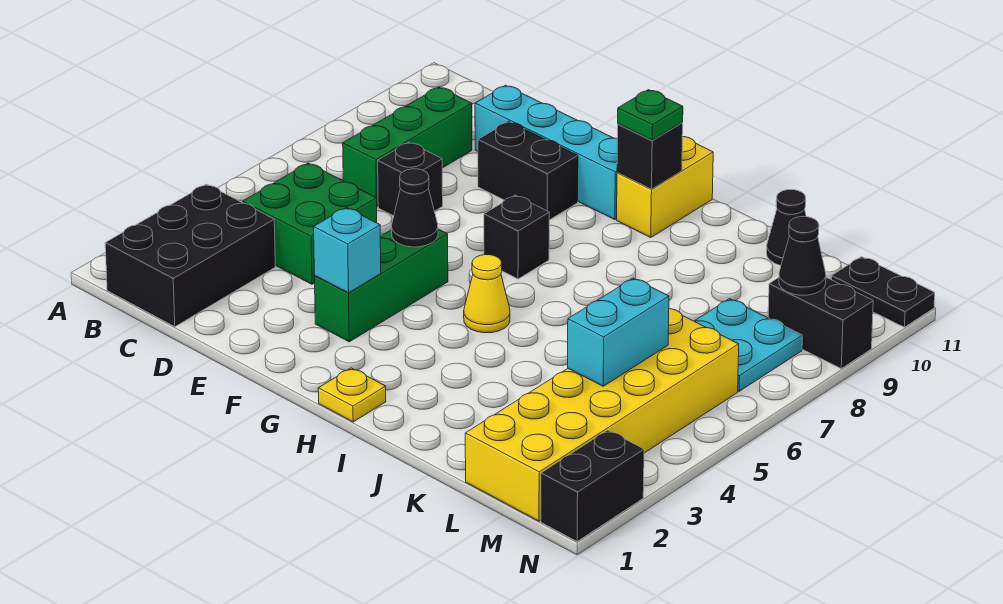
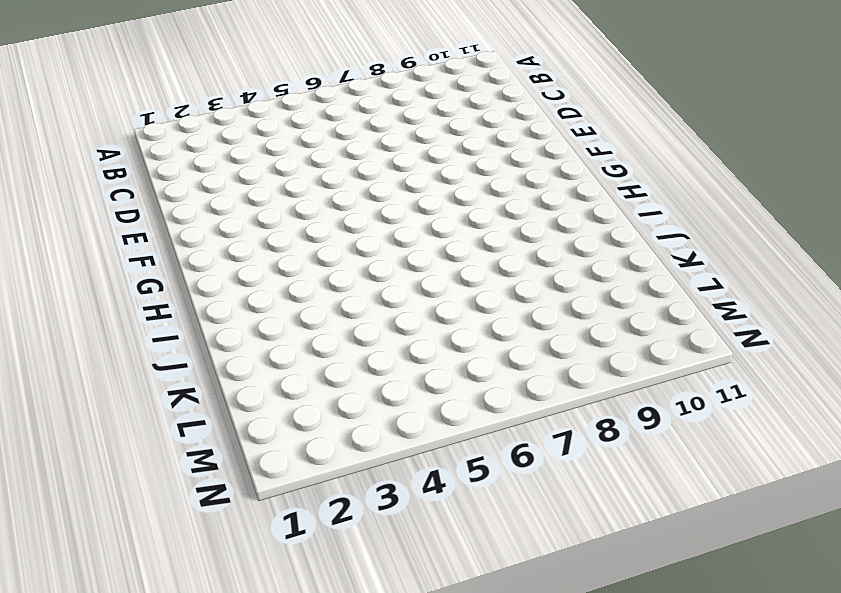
none -> black brick B1:C3 level 1
none -> green brick C4:D5 level 1
none -> green brick C7:C9 level 1

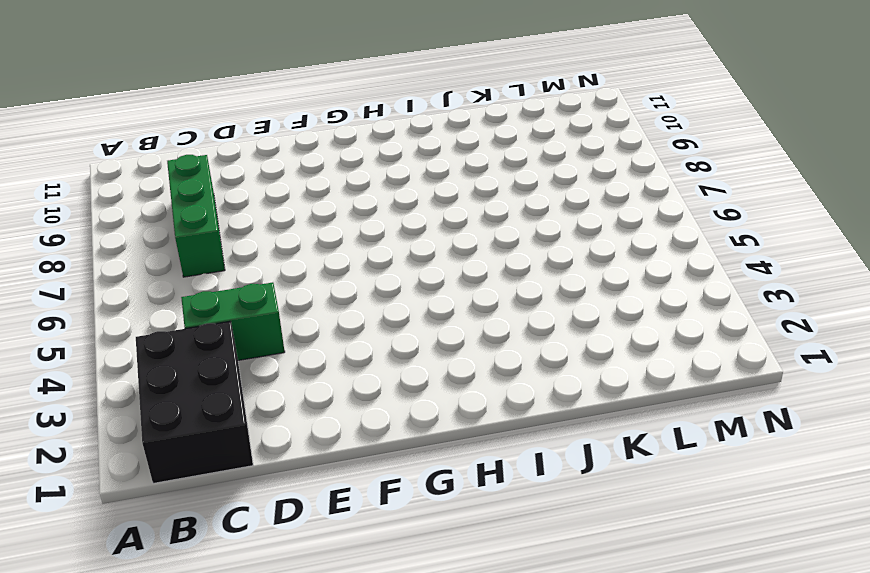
green brick C4:D4 level 1 -> green brick C4:D5 level 1
none -> black brick D7 level 1
none -> cyan brick D10:G10 level 1
none -> black brick E9:F9 level 1

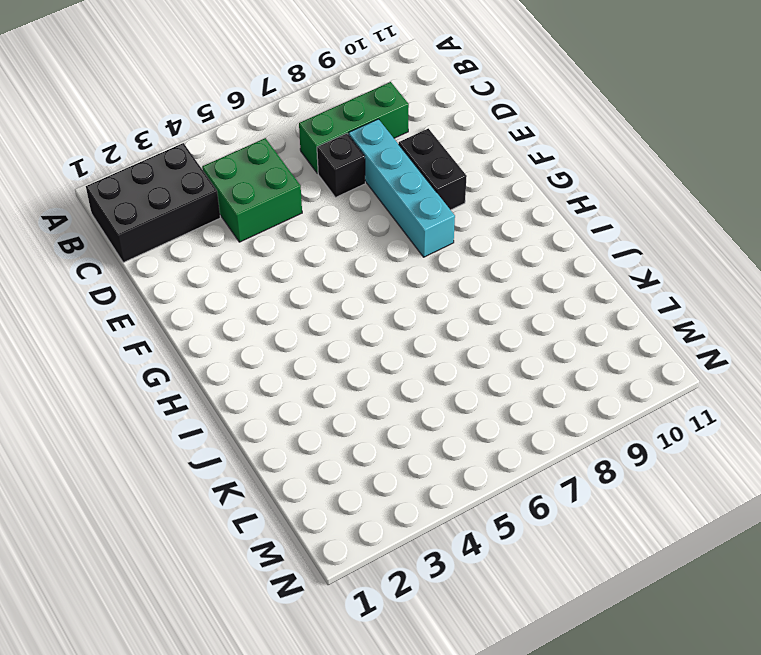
cyan brick D8:G8 level 1 -> cyan brick D10:G10 level 1
none -> green brick F3:F5 level 1
none -> black brick G7 level 1
none -> yellow plate H1 level 1

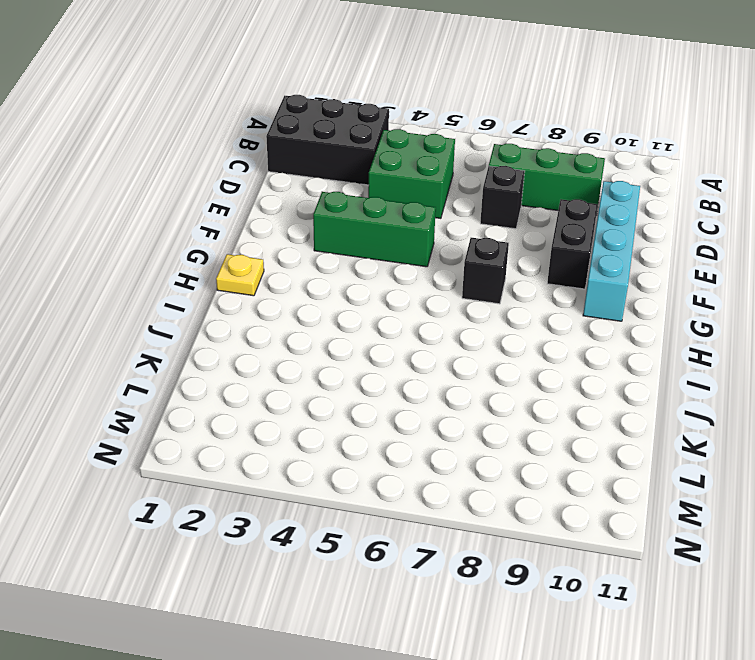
none -> yellow cone H5 level 1
none -> yellow brick H10:H11 level 1
none -> black cone K11 level 1

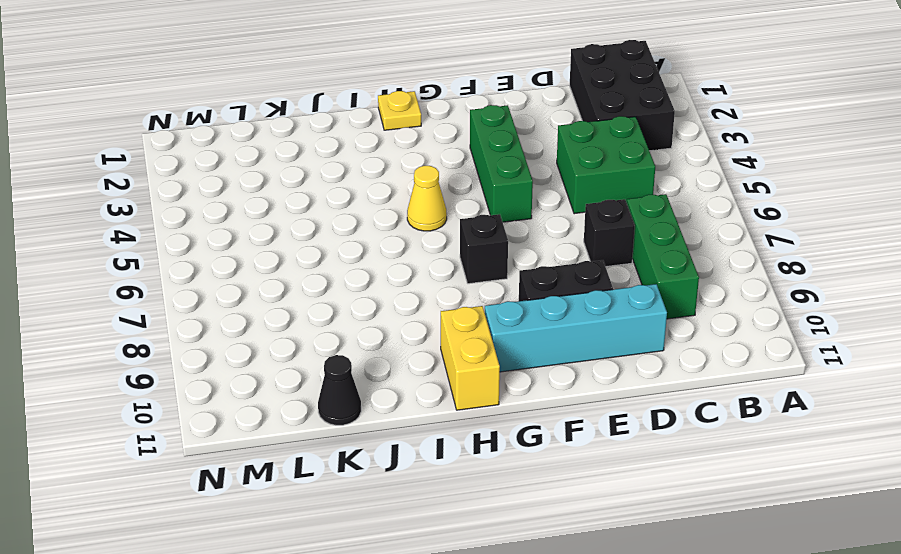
none -> yellow brick L1:M6 level 1
none -> cyan plate L7:M8 level 1
none -> black brick M9:N9 level 1

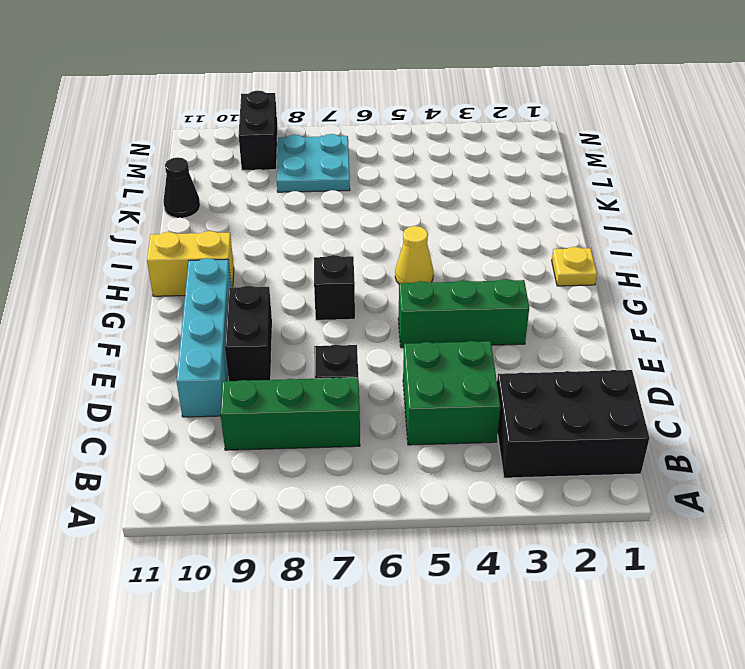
none -> yellow brick L1:M6 level 1
none -> black plate M11:N11 level 1
none -> black brick N1:N2 level 1

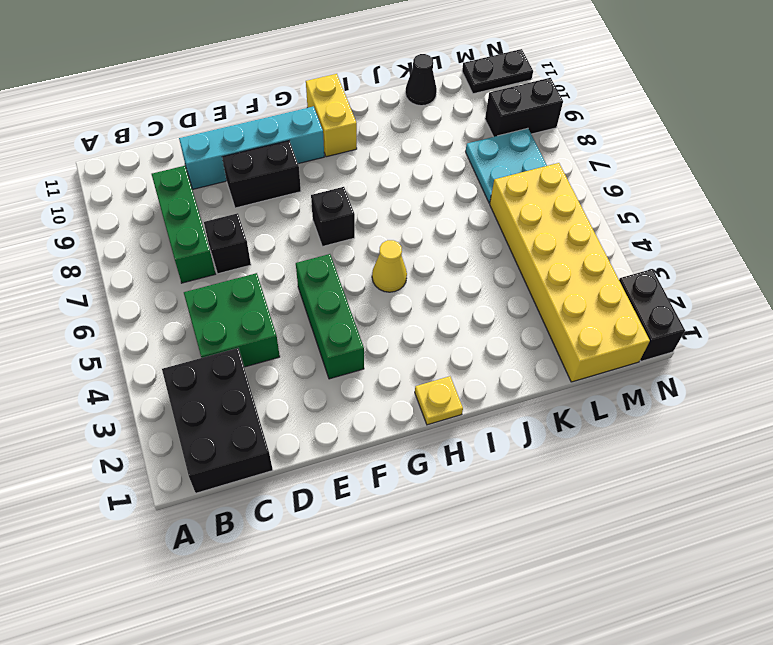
none -> cyan brick F3 level 2
none -> black cone F5 level 2
none -> black brick H10 level 2

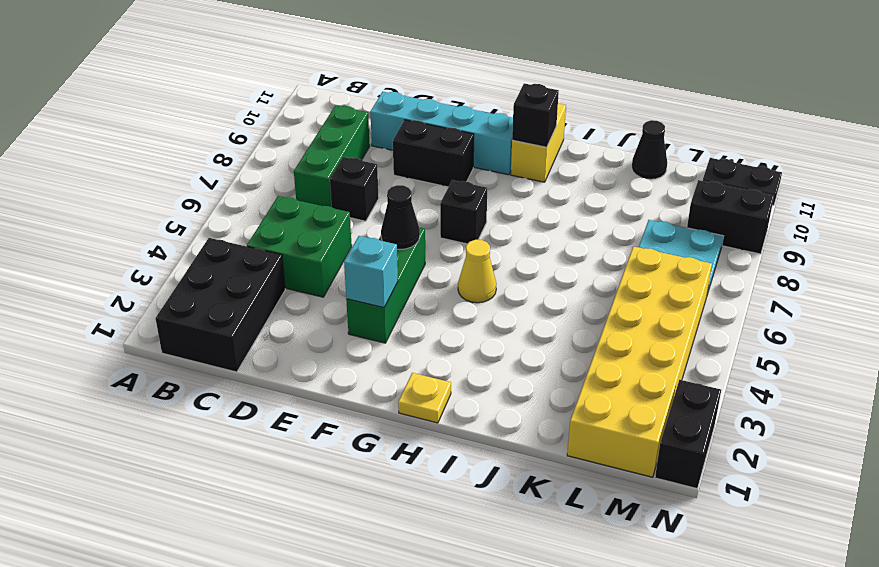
none -> cyan brick L4:L5 level 2
none -> black cone M9 level 2
none -> green plate H10 level 3

